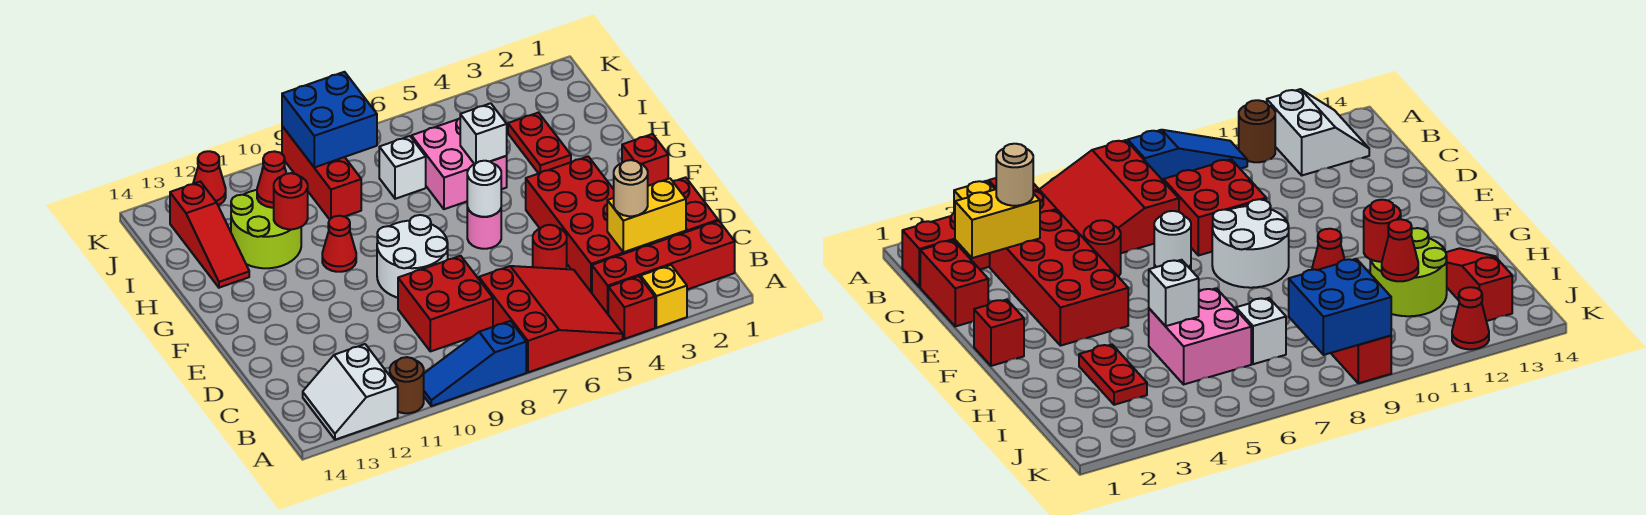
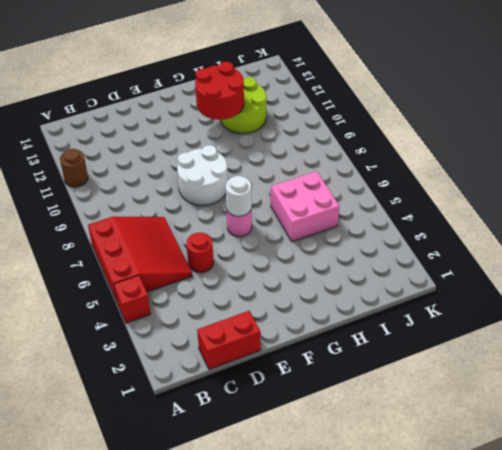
red slope A5:C7 level 1 top A -> red slope A5:C7 level 1 top 7
red round brick G11:H12 level 2 -> red round brick H11 level 2
none -> yellow brick A3 level 1
none -> blue slope A8:A10 level 1 top 8
none -> white slope A12:B13 level 1 top 12

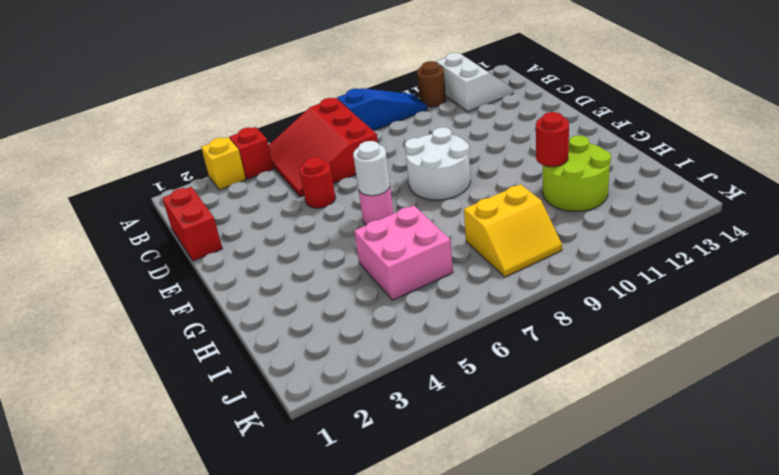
yellow slope I8:J9 level 1 top I -> red brick I9:K9 level 1
none -> red brick B1:B4 level 1
none -> red brick C3:F4 level 1
none -> red brick C8:D9 level 1

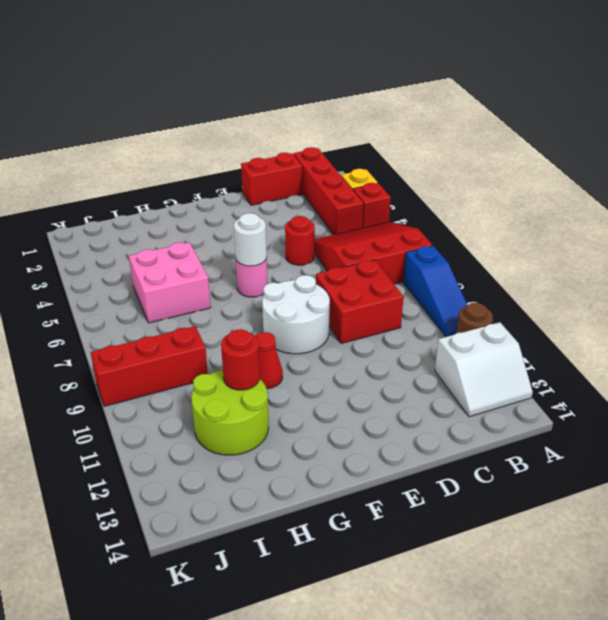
none -> red brick C3:F4 level 1
none -> red brick F1 level 1
none -> red plate H3:I3 level 1

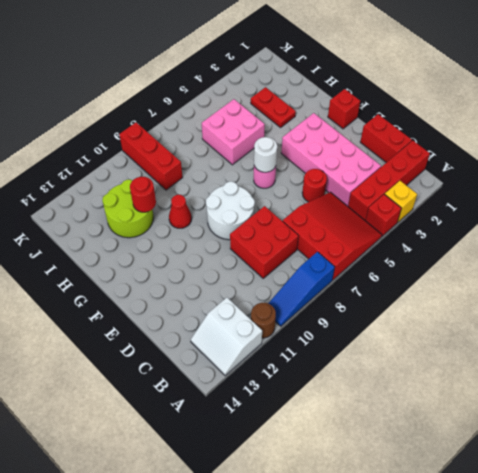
pink brick C3:F4 level 1 -> red brick C3:F4 level 1
none -> red slope H13:J13 level 1 top J
none -> white brick I7 level 1
none -> red cone K12 level 1

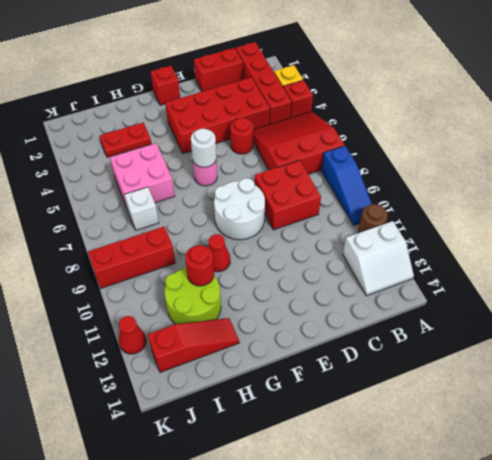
none -> yellow brick C2:C3 level 2
none -> white brick H5 level 2
none -> red cone I11 level 2

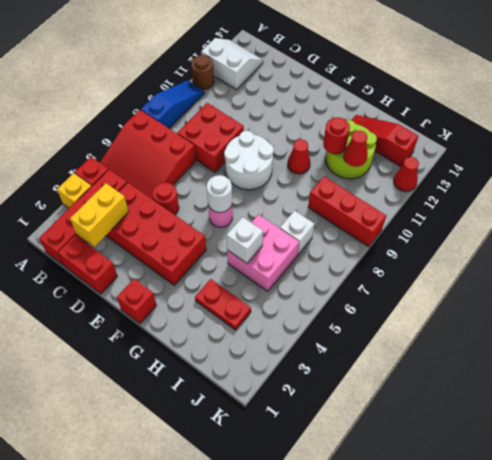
none -> blue brick J8:K9 level 2
none -> tan round brick C3 level 3

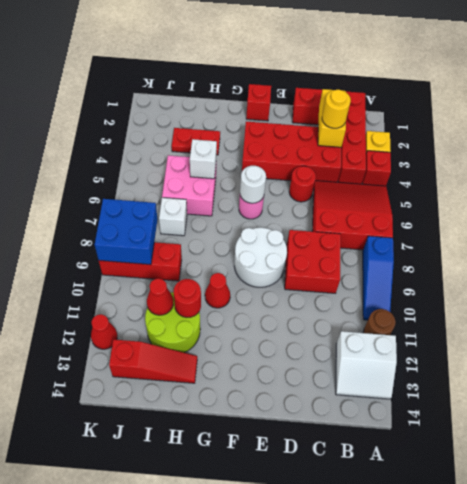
yellow round brick C3 level 3 -> tan round brick C3 level 3

